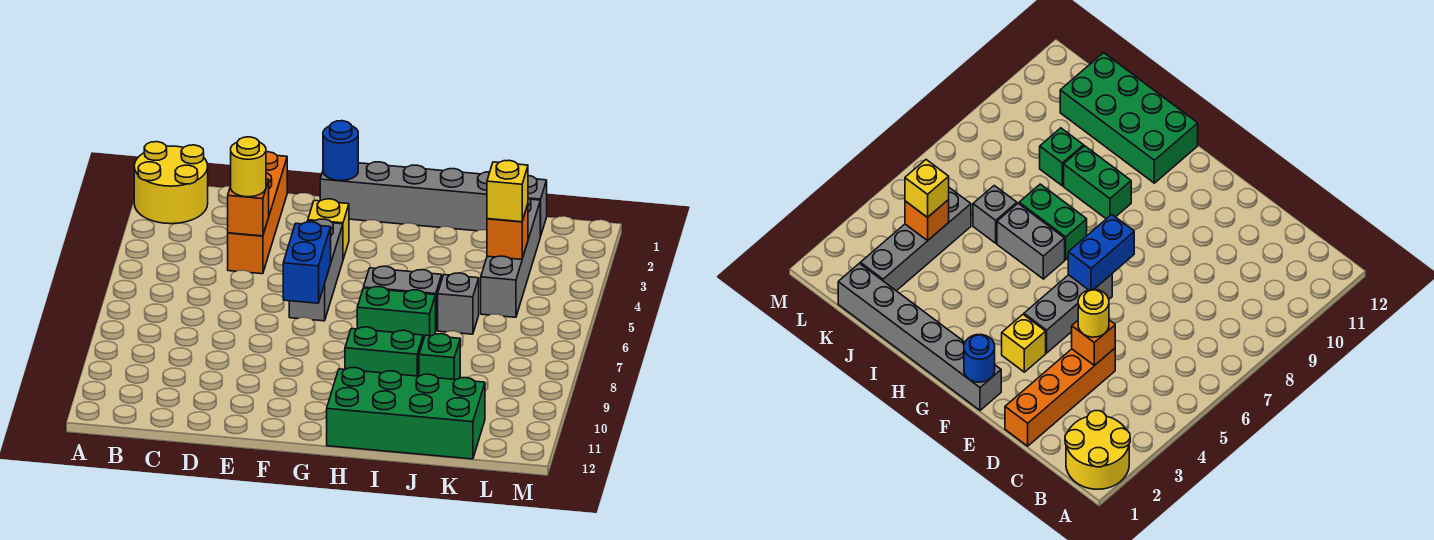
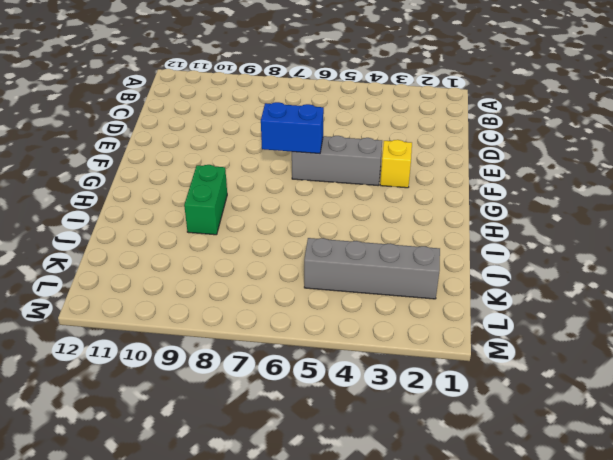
none -> yellow round brick A1:B2 level 1
none -> orange brick D1:D4 level 1
none -> grey brick F1:K1 level 1

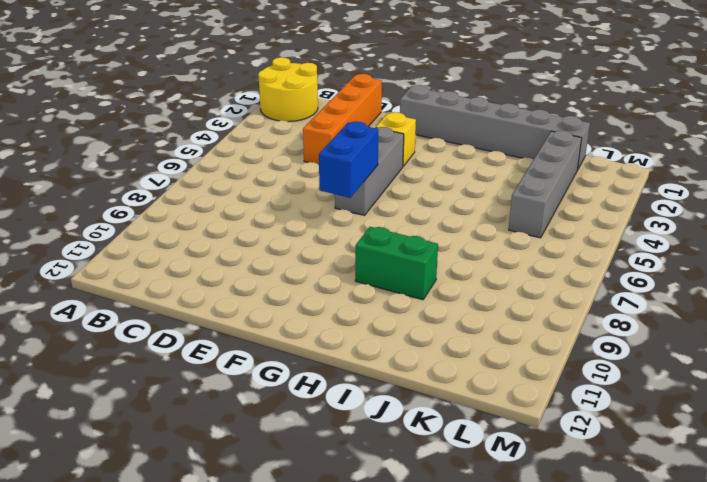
none -> grey brick H6:I6 level 1
none -> green brick H7:I7 level 1
none -> green brick H11:K12 level 1

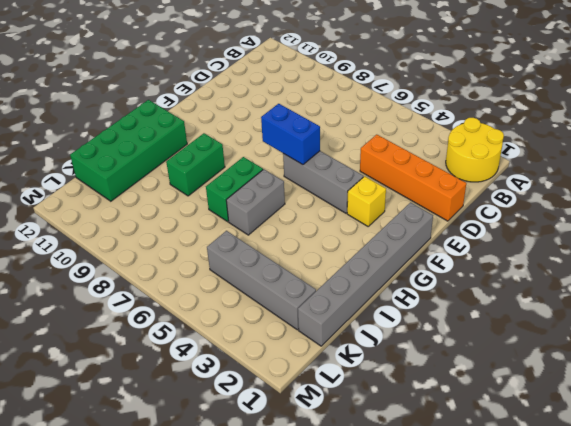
none -> grey brick J6 level 1
none -> green brick J9 level 1
none -> orange brick D4 level 2

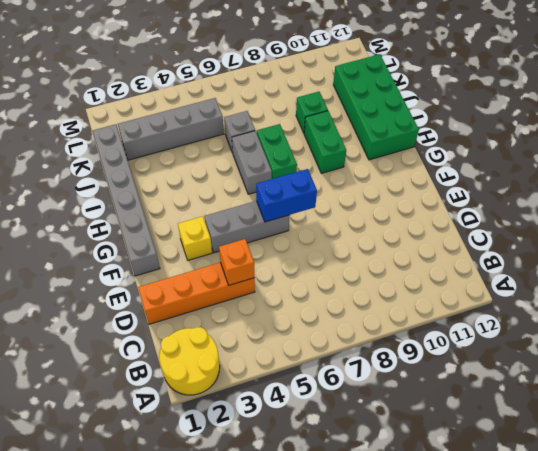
none -> blue round brick F1 level 2
none -> orange brick K4 level 2
none -> yellow round brick D4 level 3

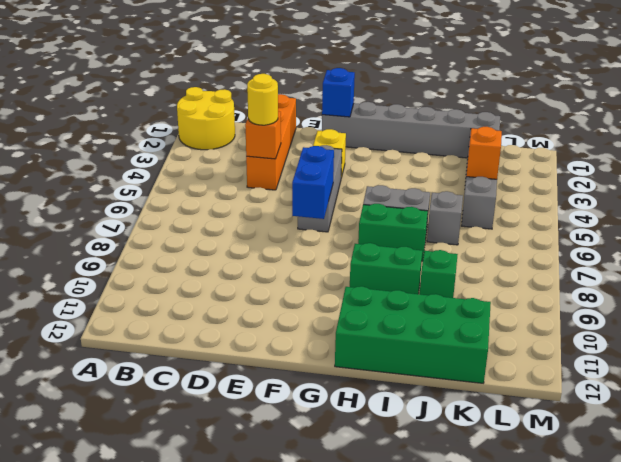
blue brick F1 level 2 -> blue round brick F1 level 2
none -> yellow brick K4 level 3

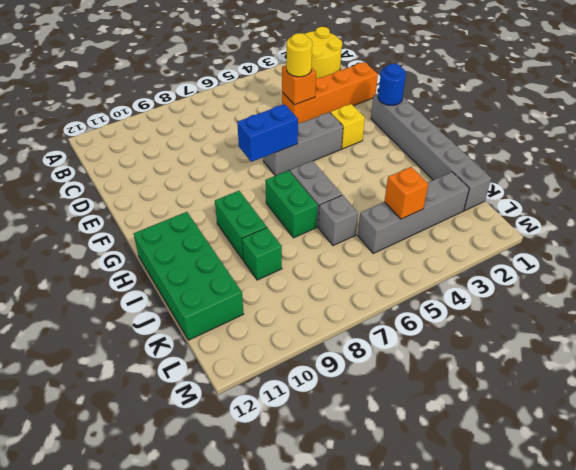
none -> yellow brick K4 level 3

